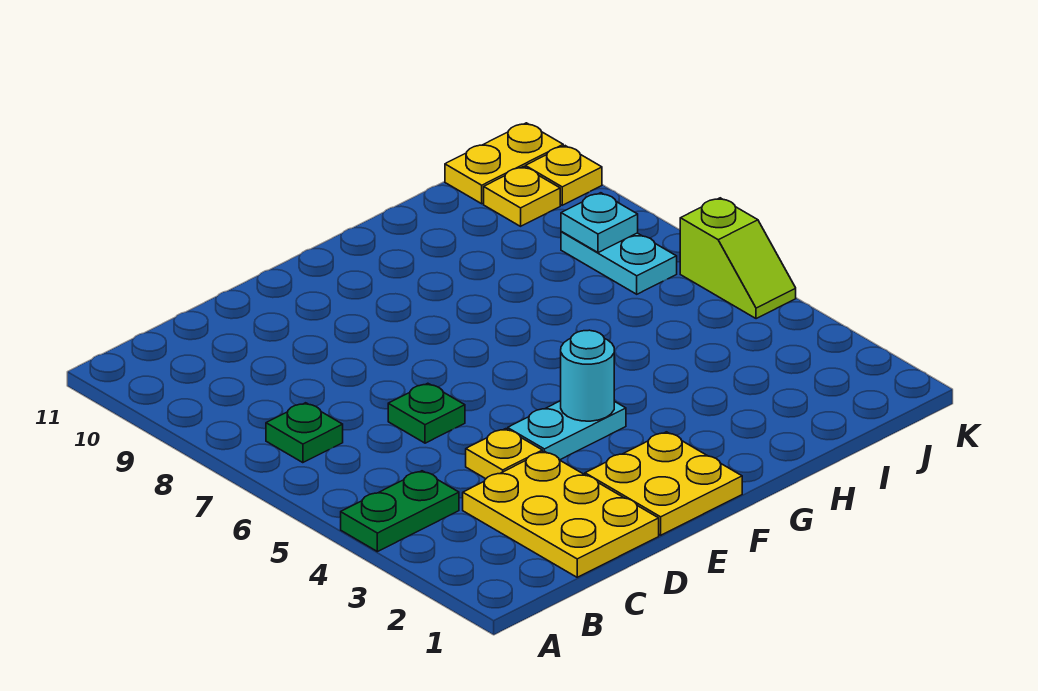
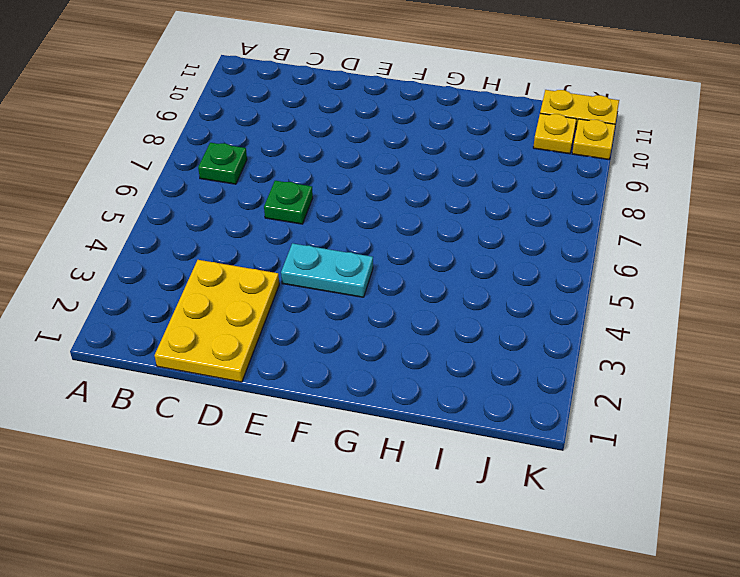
none -> green plate A4:B4 level 1
none -> yellow plate D4 level 1
none -> yellow plate E1:F2 level 1

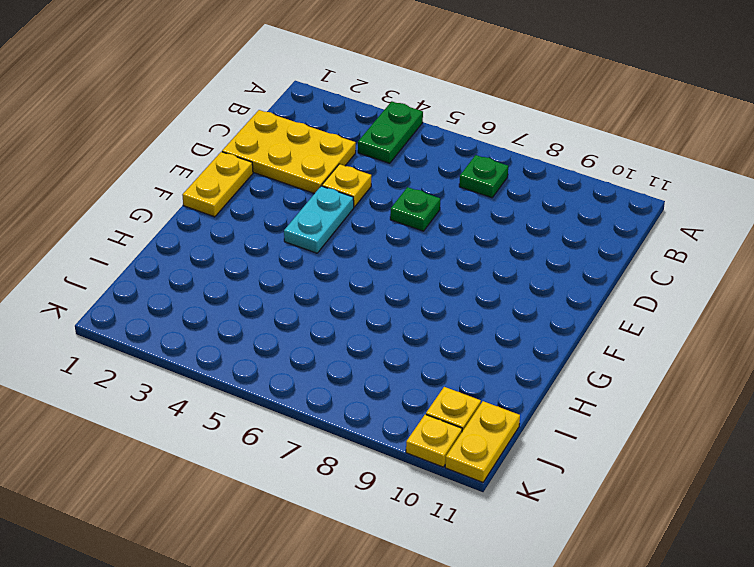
yellow plate E1:F1 level 1 -> yellow plate E1:F2 level 1
none -> cyan plate J7:J8 level 1
none -> lime slope K5:K6 level 1 top 6
none -> cyan round brick F4 level 2

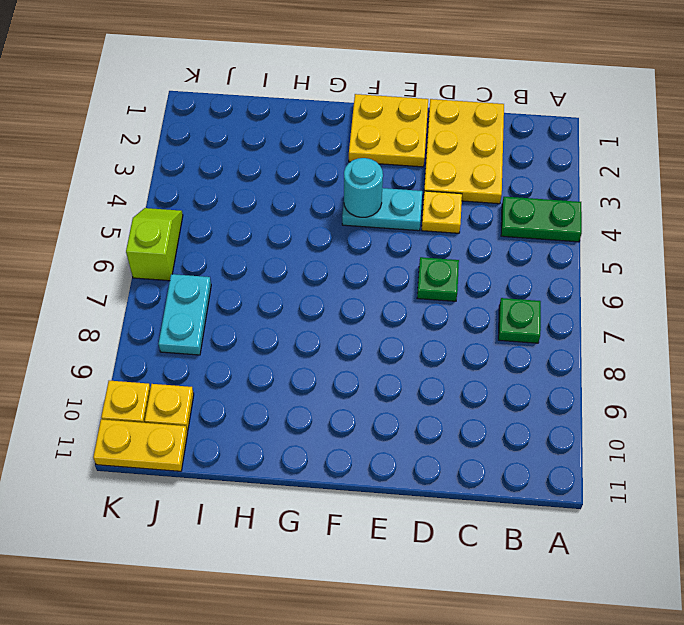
none -> cyan plate J8 level 2

